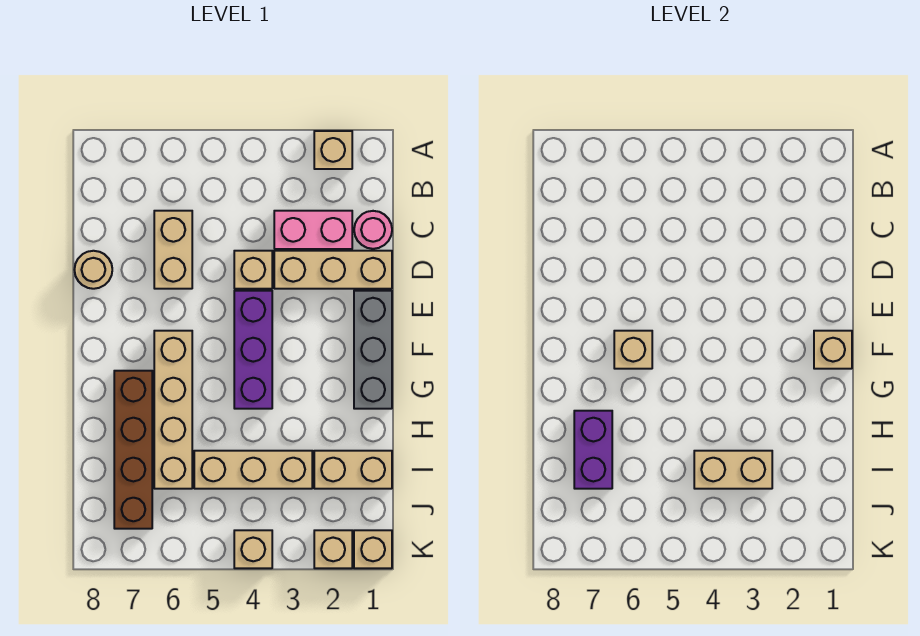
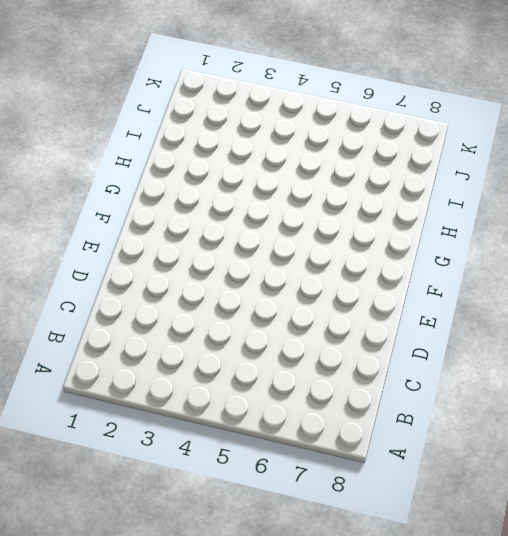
none -> tan brick A2 level 1
none -> pink round brick C1 level 1
none -> pink brick C2:C3 level 1

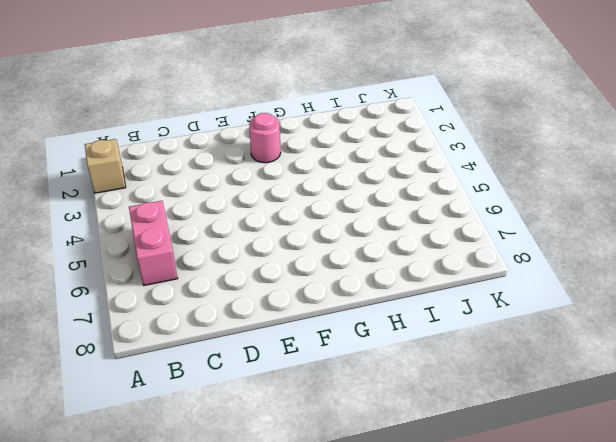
pink brick B5:B6 level 1 -> pink brick C2:C3 level 1
pink round brick F2 level 1 -> pink round brick C1 level 1
none -> tan brick C6:D6 level 1
none -> tan brick D1:D3 level 1
none -> tan brick D4 level 1

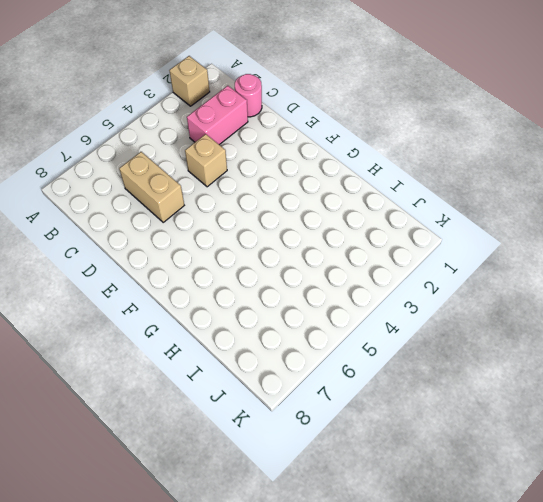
none -> tan brick D1:D3 level 1
none -> tan round brick D8 level 1
none -> grey brick E1:G1 level 1

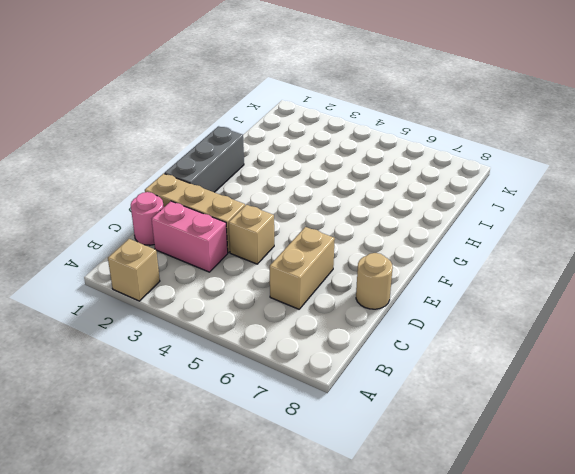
none -> purple brick E4:G4 level 1
none -> tan brick F6:I6 level 1
none -> brown brick G7:J7 level 1

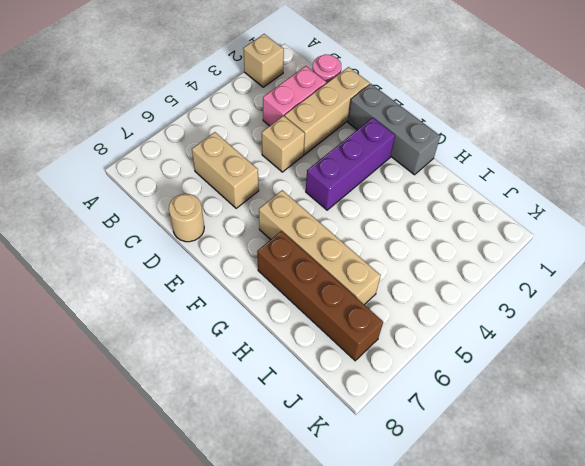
purple brick F2:F4 level 1 -> purple brick E4:G4 level 1
none -> tan brick I1:I2 level 1
none -> tan brick I3:I5 level 1
none -> tan brick K1 level 1

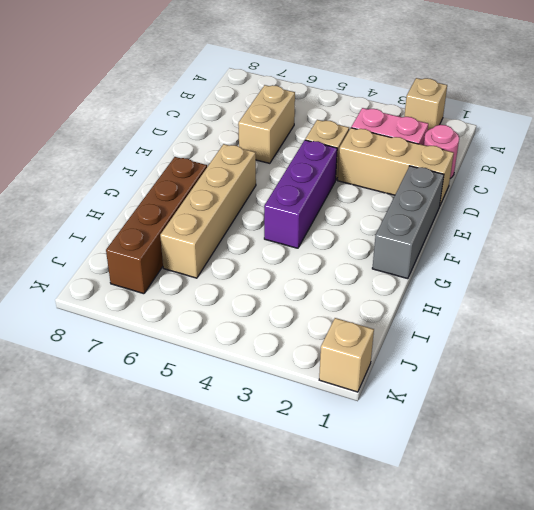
none -> tan round brick D8 level 1
none -> tan brick I1:I2 level 1
none -> tan brick I3:I5 level 1

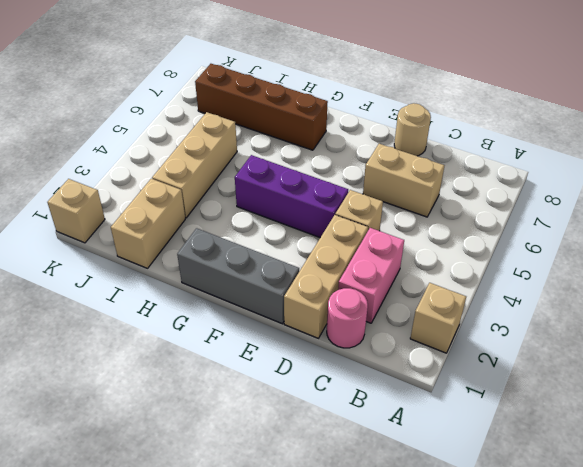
none -> tan brick F6:I6 level 1
none -> tan brick K2 level 1
none -> tan brick K4 level 1

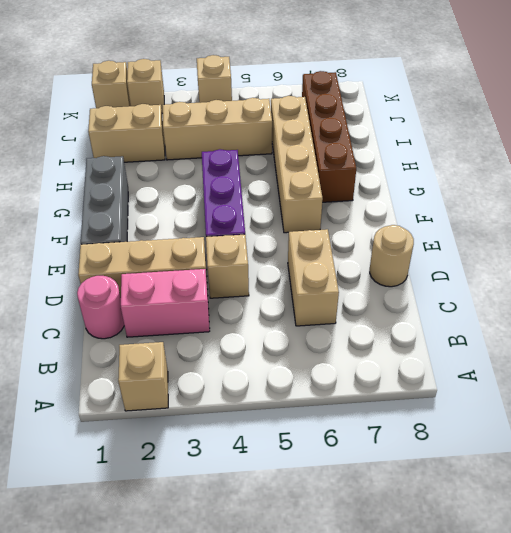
none -> tan brick F1 level 2
none -> tan brick F6 level 2
none -> purple brick H7:I7 level 2

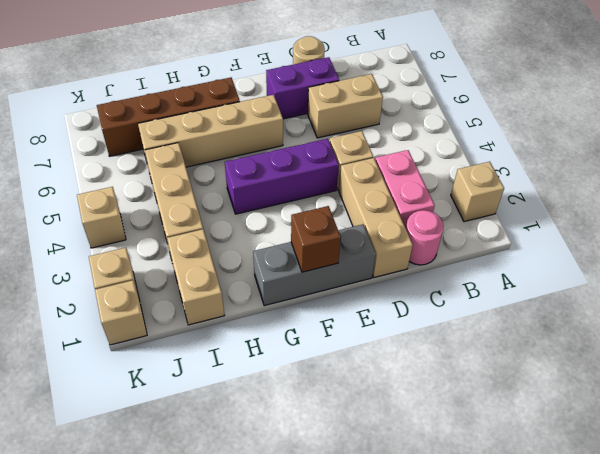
purple brick D7:E7 level 1 -> purple brick H7:I7 level 2
brown brick F1 level 2 -> tan brick F1 level 2
none -> tan brick F6 level 2
none -> tan brick I3:I4 level 2

